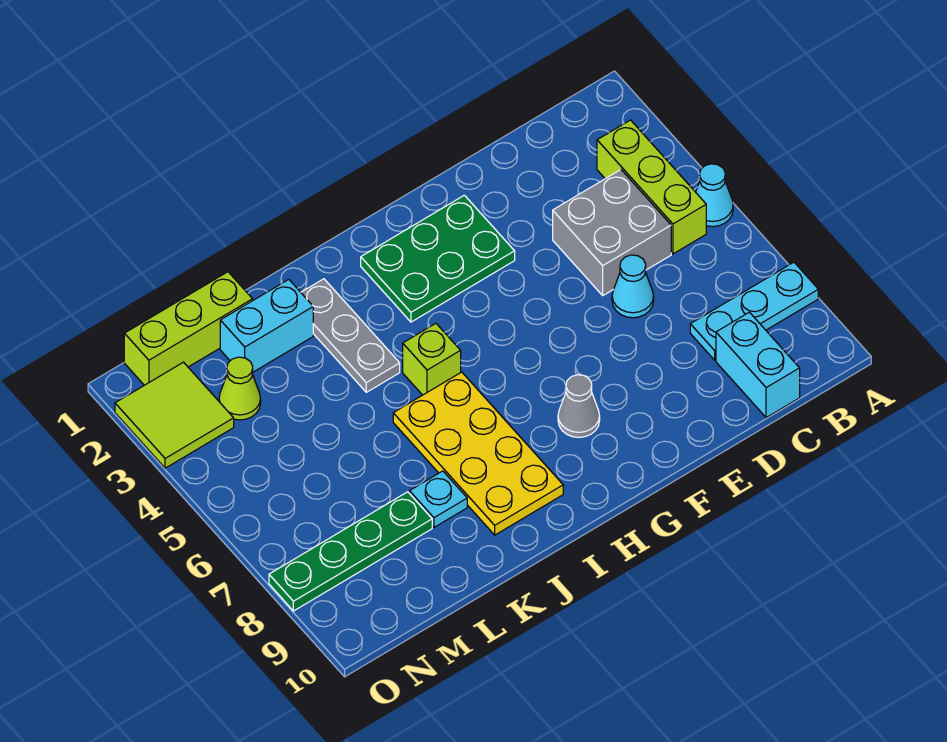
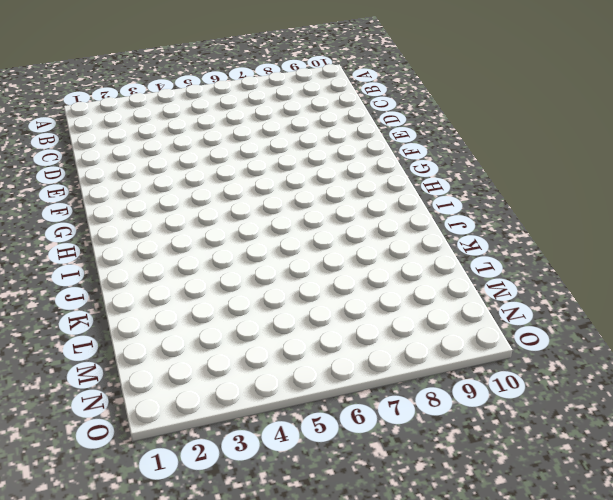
none -> cyan cone A5 level 1
none -> cyan plate A8:C8 level 1
none -> lime brick B3:B5 level 1

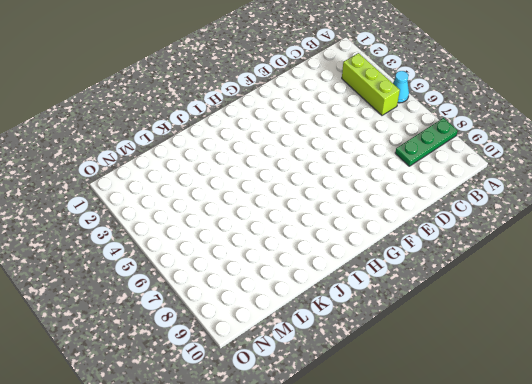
green plate A8:C8 level 1 -> cyan plate A8:C8 level 1
none -> grey brick C4:D5 level 1
none -> cyan brick C9:C10 level 1
none -> cyan cone D6 level 1

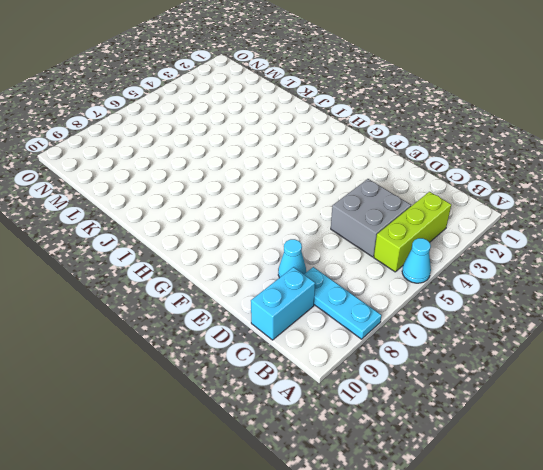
cyan cone D8 level 1 -> cyan cone D6 level 1
none -> green plate F2:H3 level 1
none -> grey cone G8 level 1
none -> lime brick I5 level 1

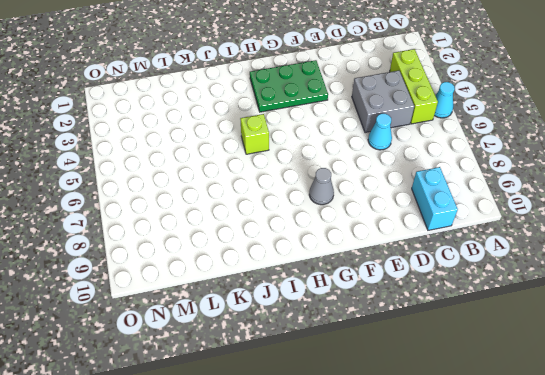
none -> cyan plate A8:C8 level 1
none -> yellow plate I6:J9 level 1
none -> grey plate J2:J4 level 1

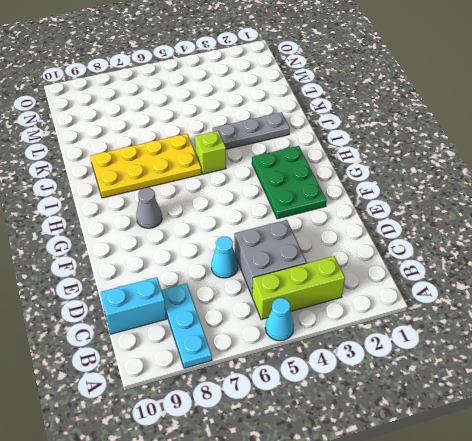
none -> cyan brick K2:L2 level 1
none -> cyan plate K8 level 1
none -> lime brick L1:N1 level 1

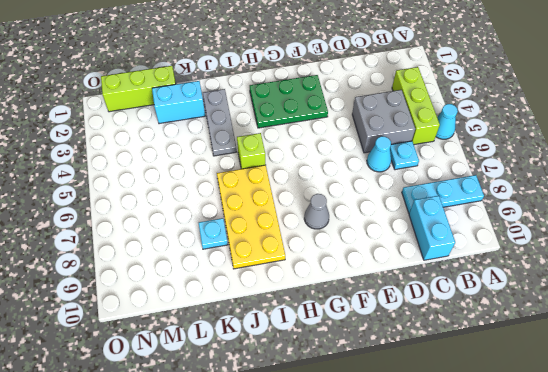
cyan plate C6 level 1 -> none
none -> green plate L8:O8 level 1
none -> lime cone M3 level 1
none -> lime tile N2:O3 level 1

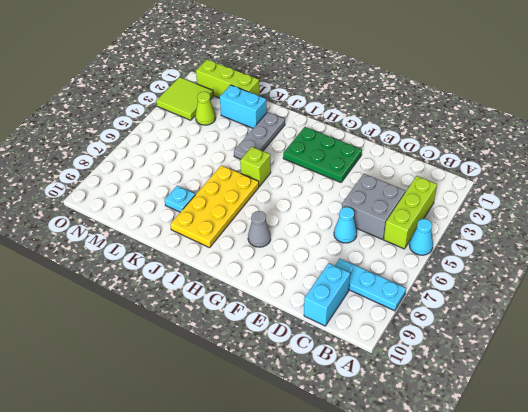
none -> green plate L8:O8 level 1

